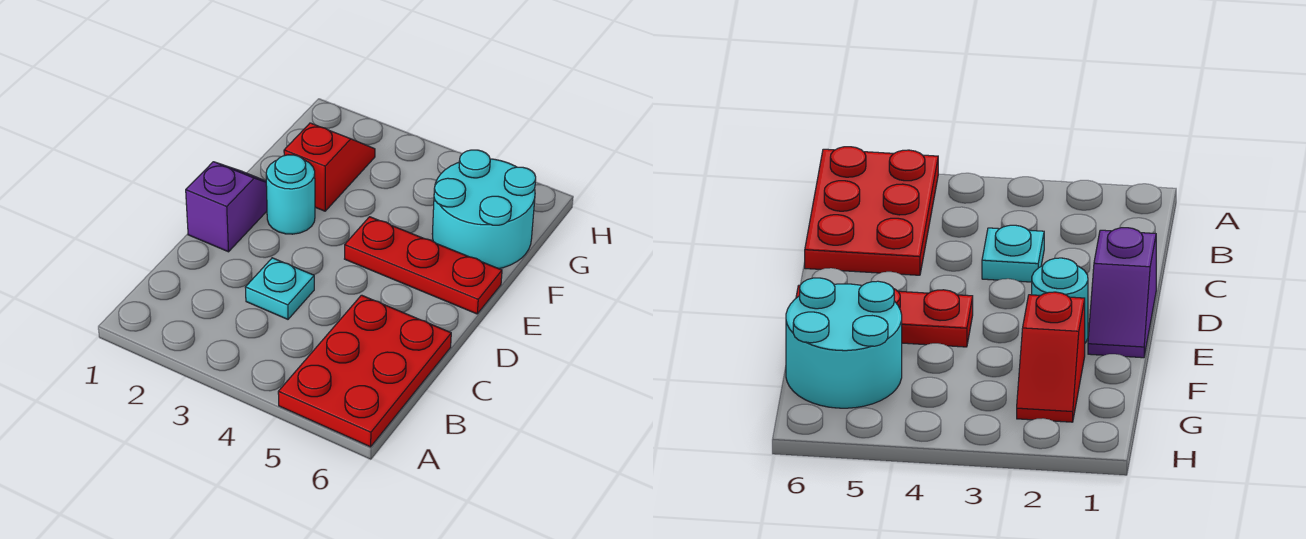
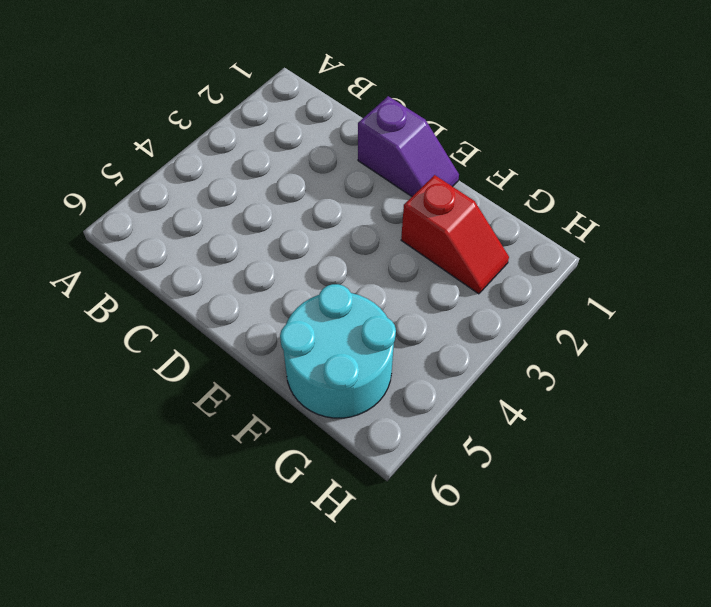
none -> red plate A5:C6 level 1
none -> cyan plate C3 level 1

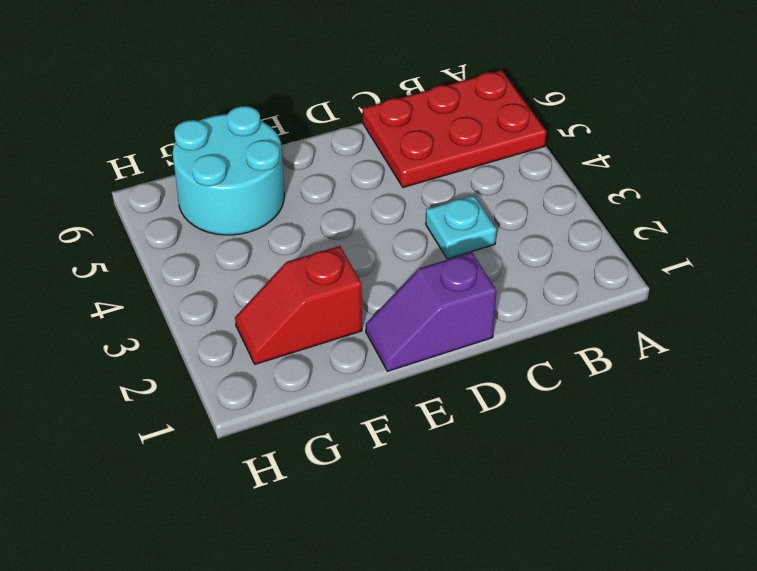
none -> cyan round brick E2 level 1
none -> red plate E4:E6 level 1

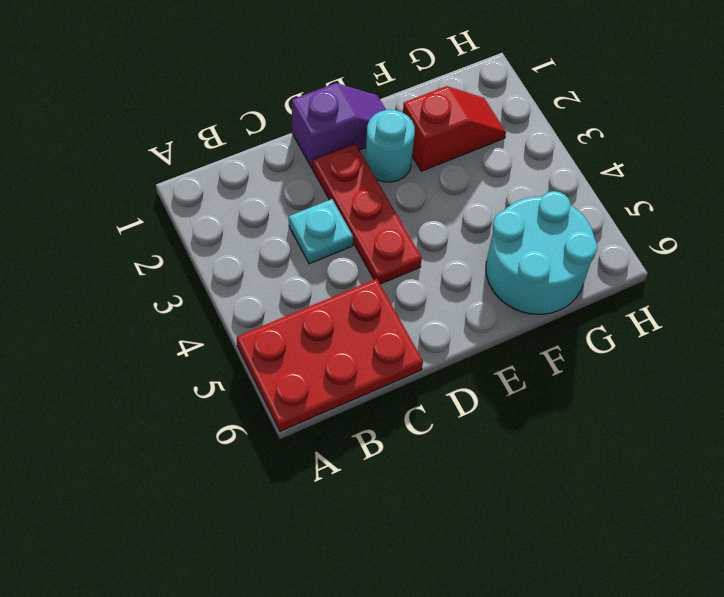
red plate D2:D4 level 1 -> red plate E4:E6 level 1

